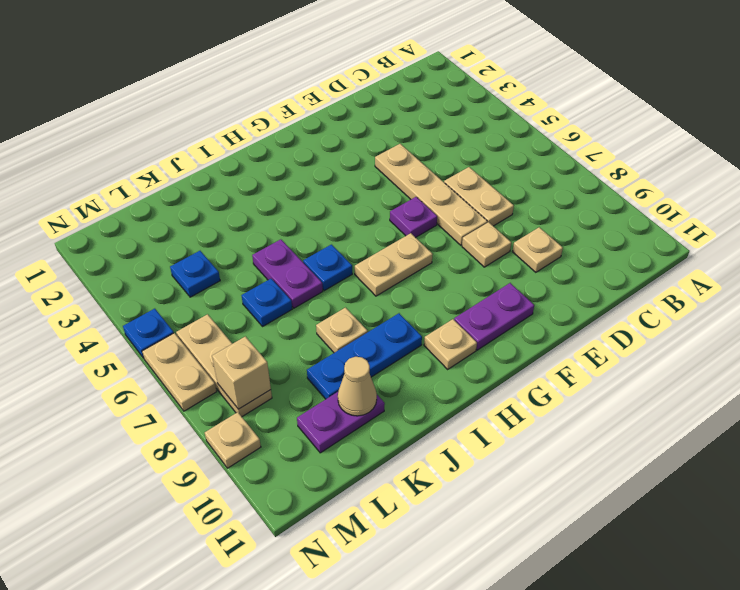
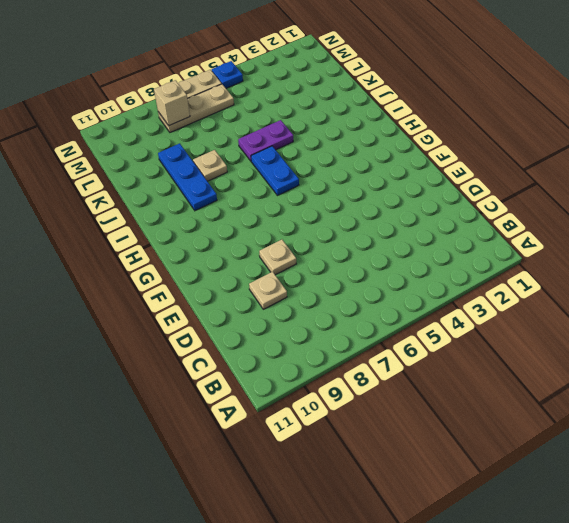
blue plate H6:I6 level 1 -> blue plate I6 level 1
none -> tan plate D6:D7 level 1
none -> tan plate E4:E7 level 1
none -> purple plate F6 level 1

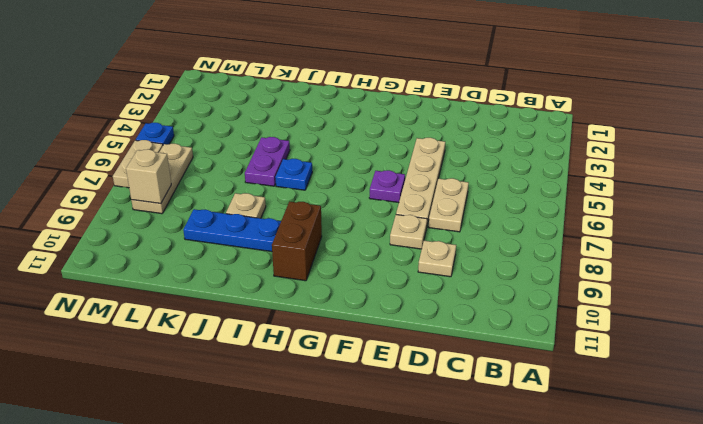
brown brick H9:H10 level 1 -> tan plate H10 level 1
none -> purple plate F10:G10 level 1
none -> tan plate G7:H7 level 1
none -> blue plate K6 level 1

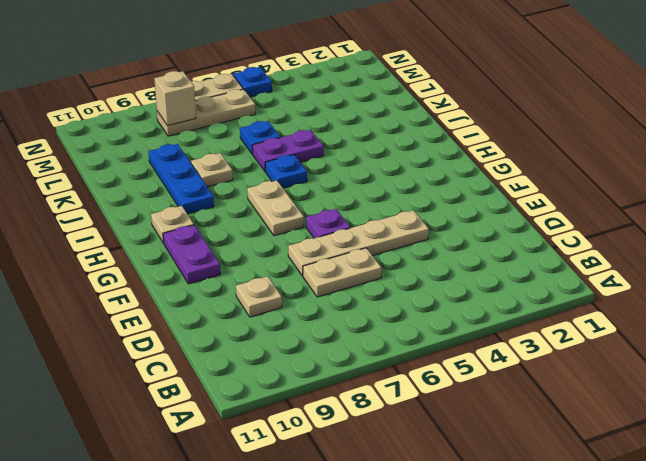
none -> tan plate E8 level 1
none -> purple plate K10:L10 level 1
none -> blue plate L4 level 1

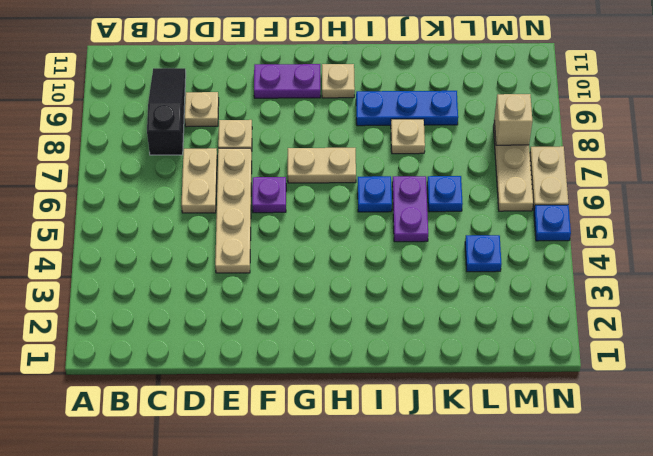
black slope C8:C10 level 1 top 8 -> none
none -> purple plate K10:L10 level 1
none -> tan plate N9 level 1
none -> tan cone K10 level 2

